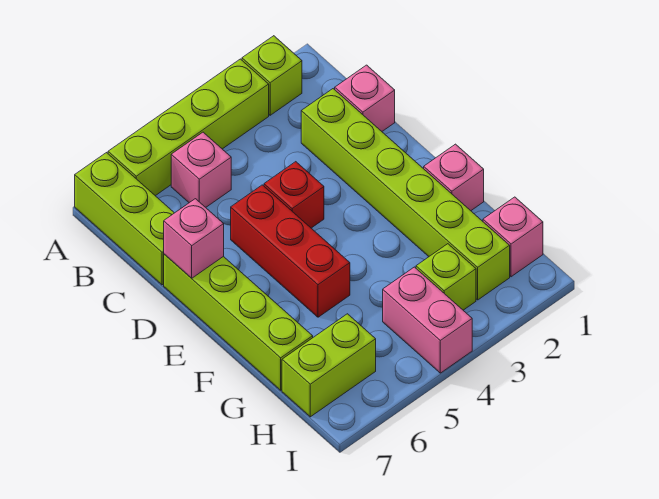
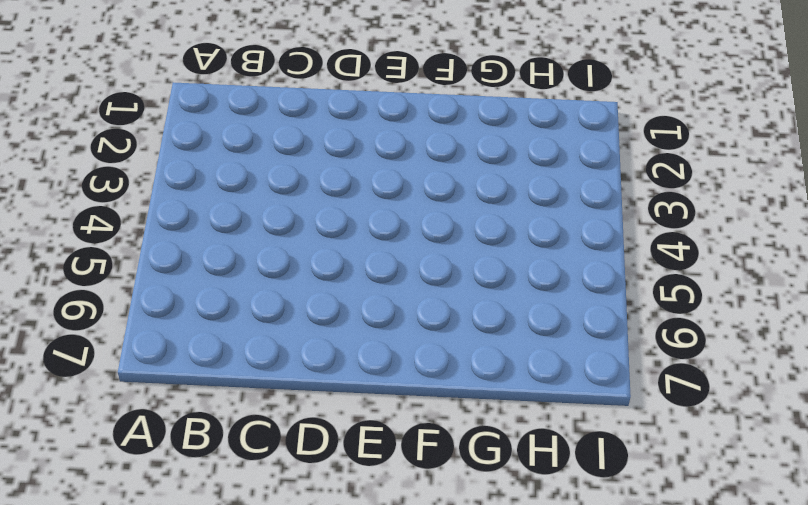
none -> lime brick A2 level 1
none -> lime brick A3:A6 level 1
none -> lime brick A7:C7 level 1

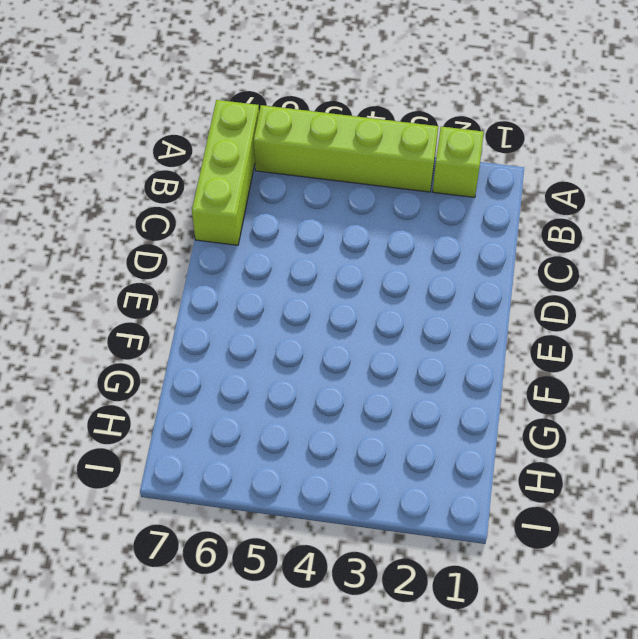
none -> pink brick B5 level 1
none -> pink brick C1 level 1
none -> lime brick C2:H2 level 1

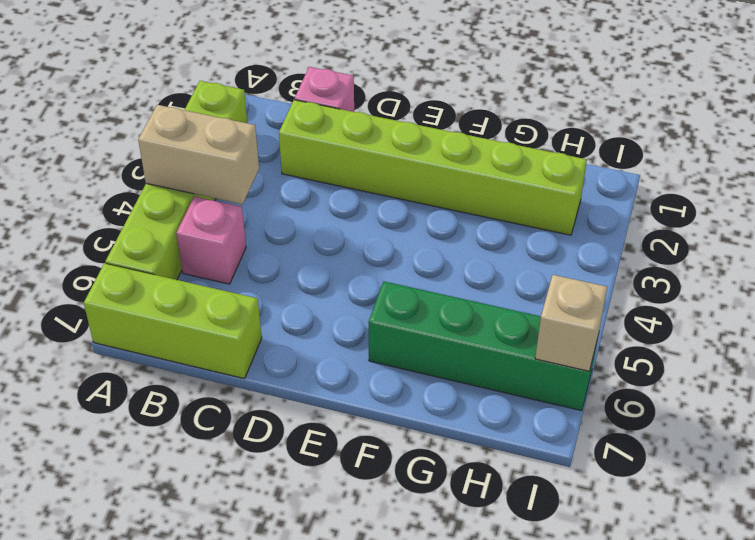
tan brick A4:B4 level 2 -> none
green brick F6:I6 level 1 -> lime brick H6:H7 level 1
tan brick I6 level 2 -> none
none -> red brick D4 level 1
none -> red brick D5:F5 level 1
none -> lime brick D7:G7 level 1

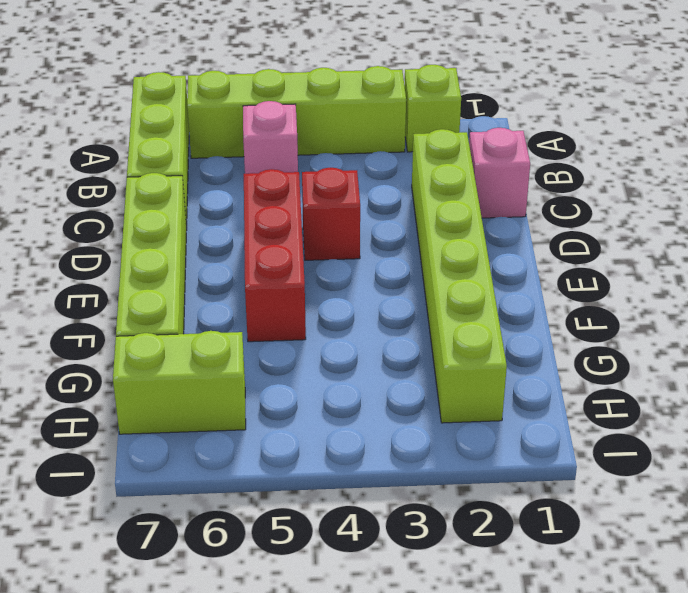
none -> pink brick F1 level 1
none -> pink brick H1 level 1
none -> lime brick H3 level 1

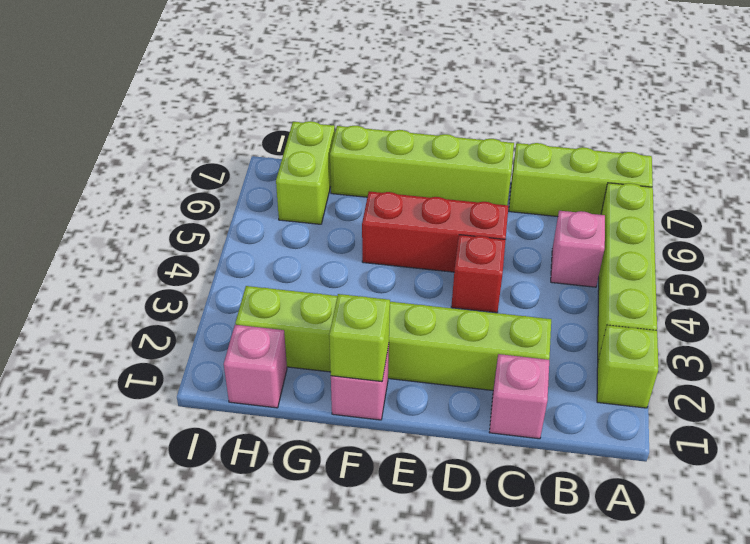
lime brick F1 level 2 -> lime brick H3 level 1
none -> pink brick H4:I4 level 1
none -> pink brick D7 level 2

